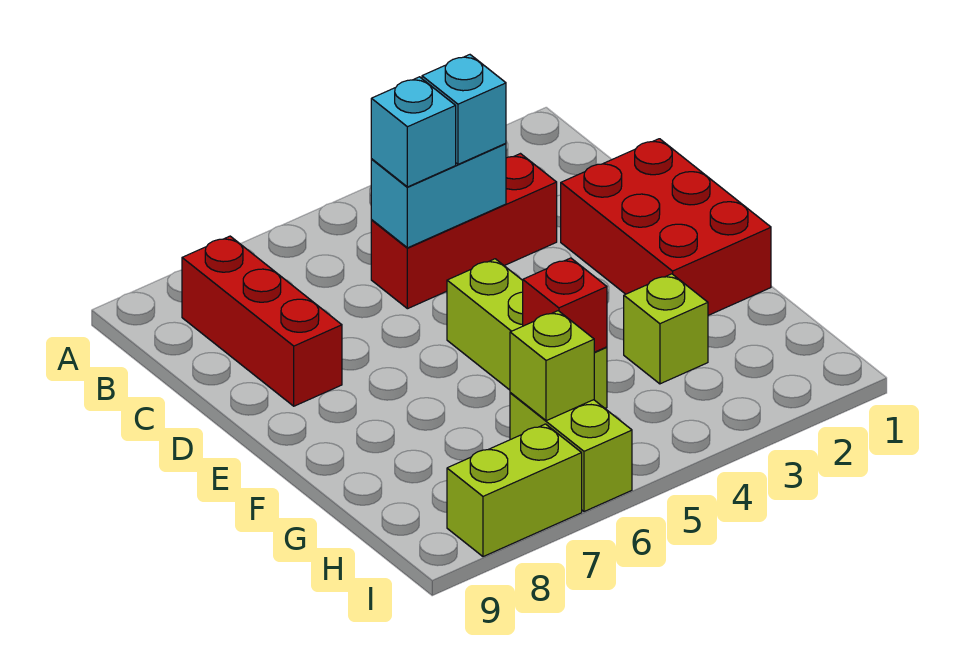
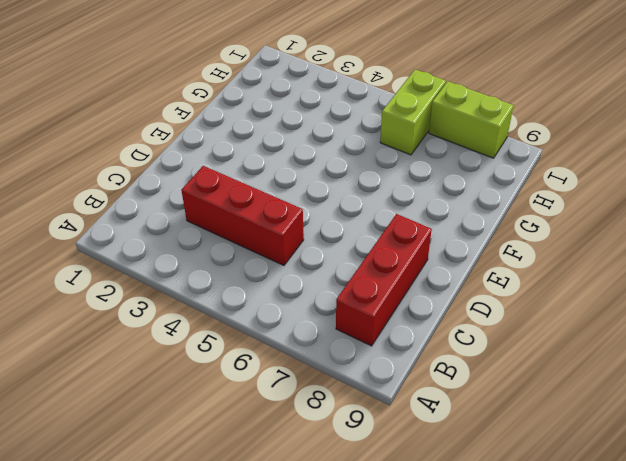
none -> red brick D1:F2 level 1
none -> lime brick E5:G5 level 1
none -> lime brick G3 level 1

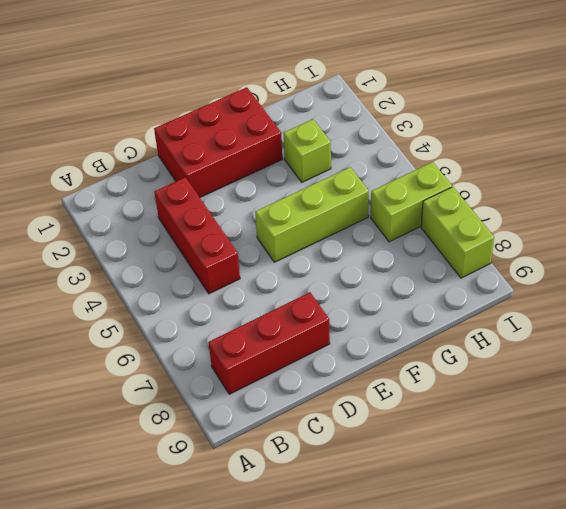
none -> cyan brick C4:C5 level 2
none -> red brick G5 level 2
none -> lime brick H6 level 2

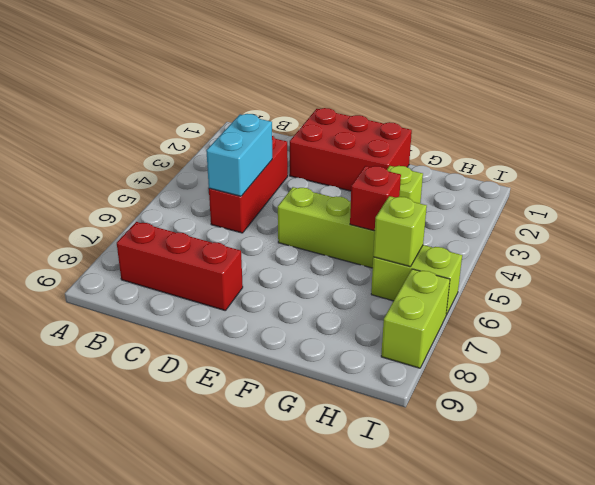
none -> cyan brick C4 level 3
none -> cyan brick C5 level 3

